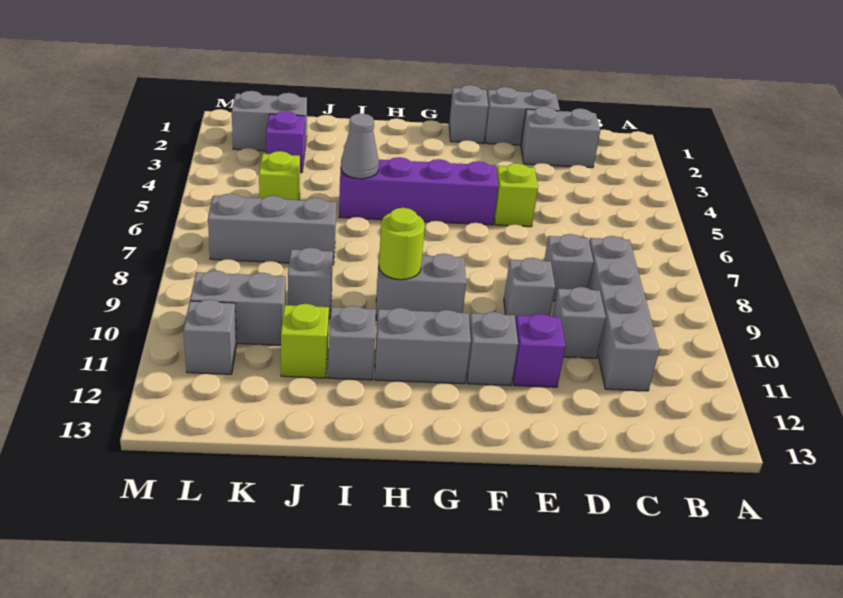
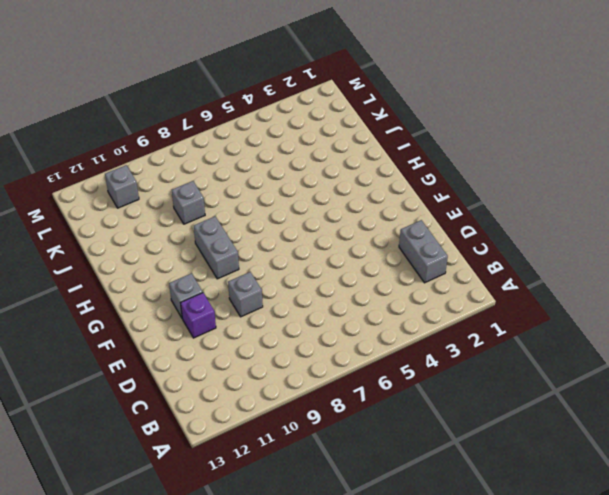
none -> grey brick C8:C11 level 1
none -> grey brick D1:E1 level 1
none -> grey brick D8 level 1

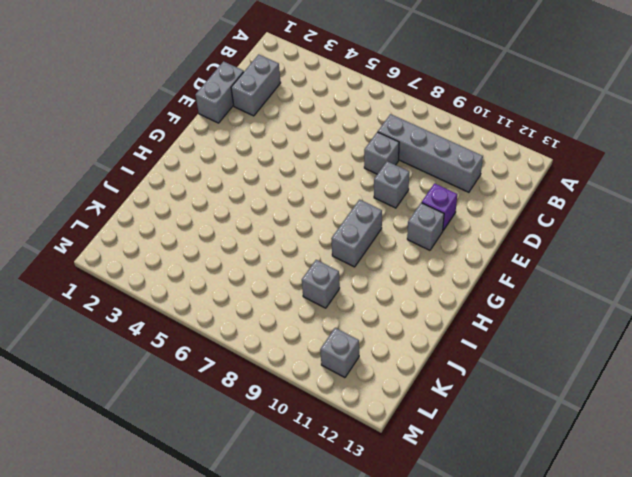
none -> grey brick D10 level 1
none -> lime brick E5 level 1
none -> grey brick F1 level 1

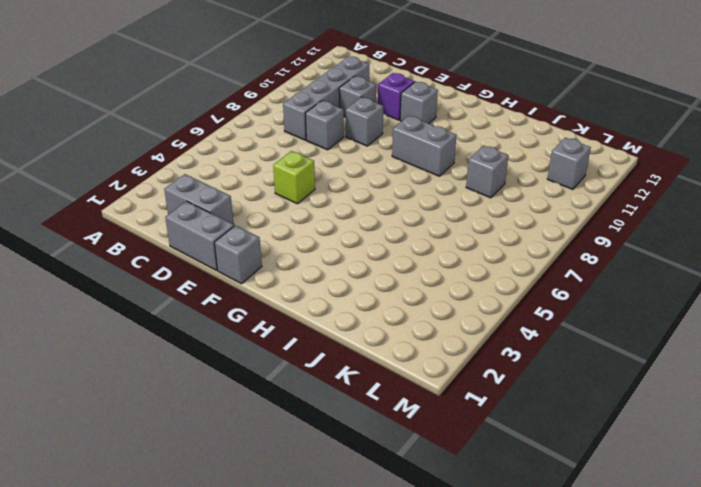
none -> purple brick F5:I5 level 1
none -> grey brick G11:H11 level 1
none -> grey brick I11 level 1

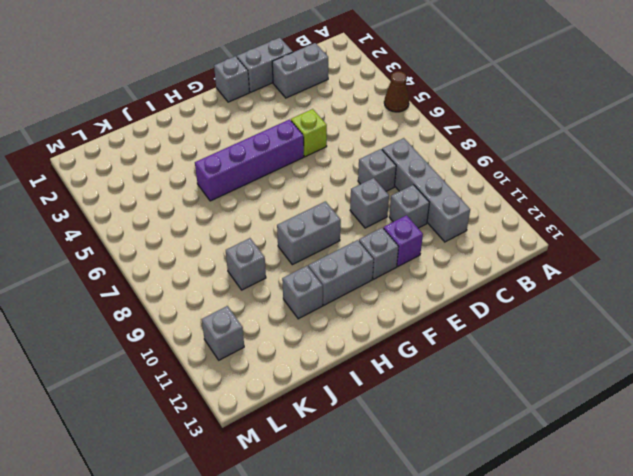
brown cone A5 level 1 -> none
none -> grey brick J7:L7 level 1
none -> lime brick J11 level 1
none -> grey brick K2:L2 level 1

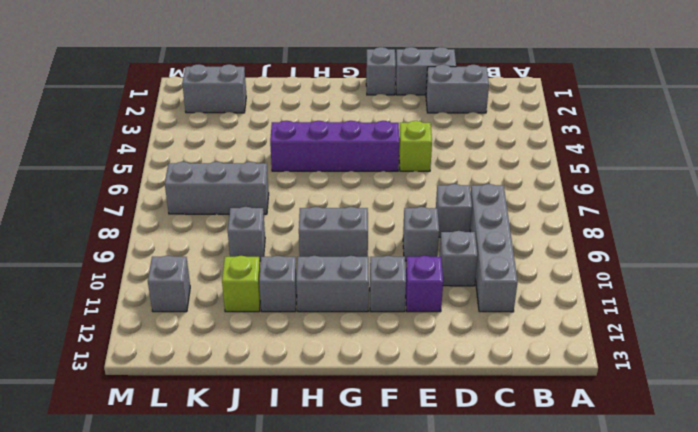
none -> purple brick K3 level 1
none -> lime brick K5 level 1
none -> grey brick K10:L10 level 1

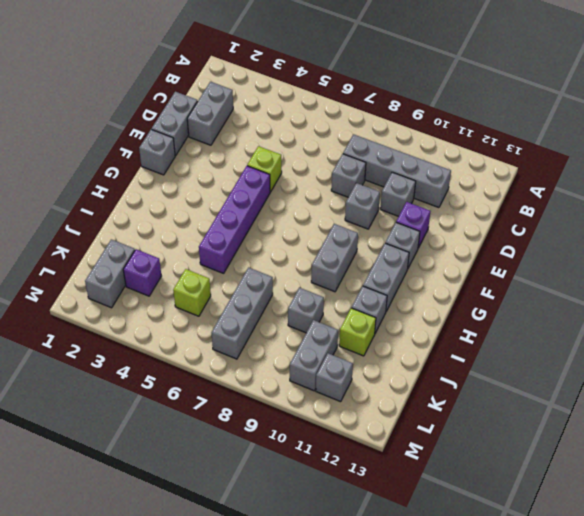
none -> lime round brick H9 level 2
none -> grey cone I5 level 2

